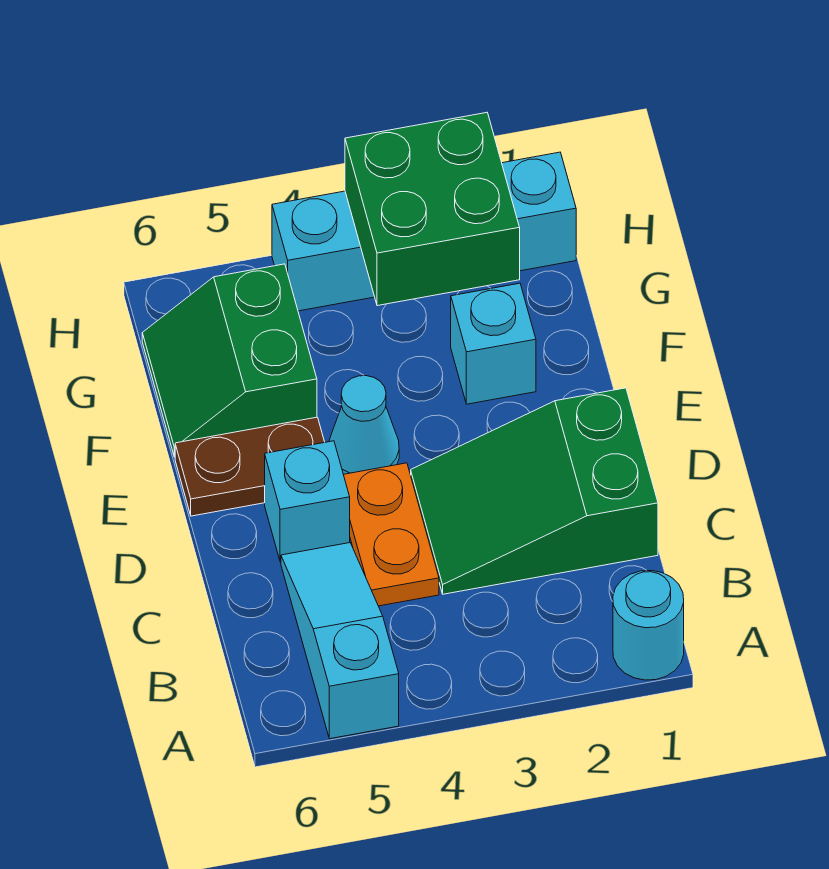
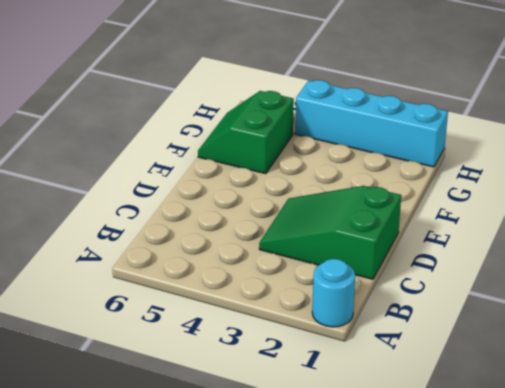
none -> cyan slope A5:C5 level 1 top A
none -> orange plate C4:D4 level 1

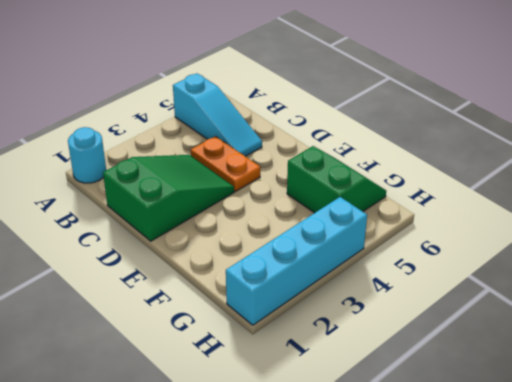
none -> cyan brick D5 level 1
none -> cyan cone E4 level 1

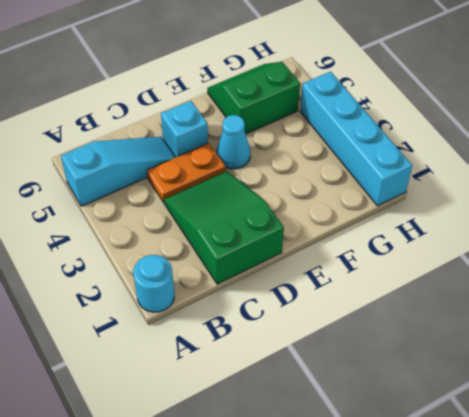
none -> brown plate E5:E6 level 1
none -> cyan brick F2 level 1

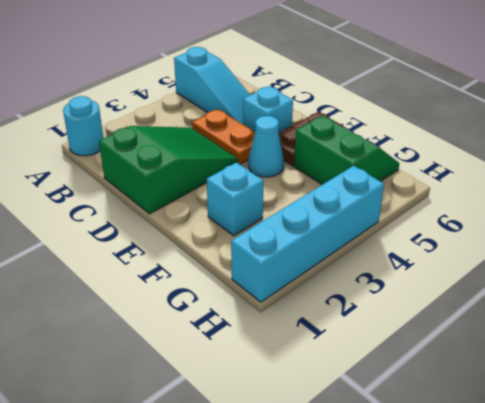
none -> green brick G2:H3 level 2

